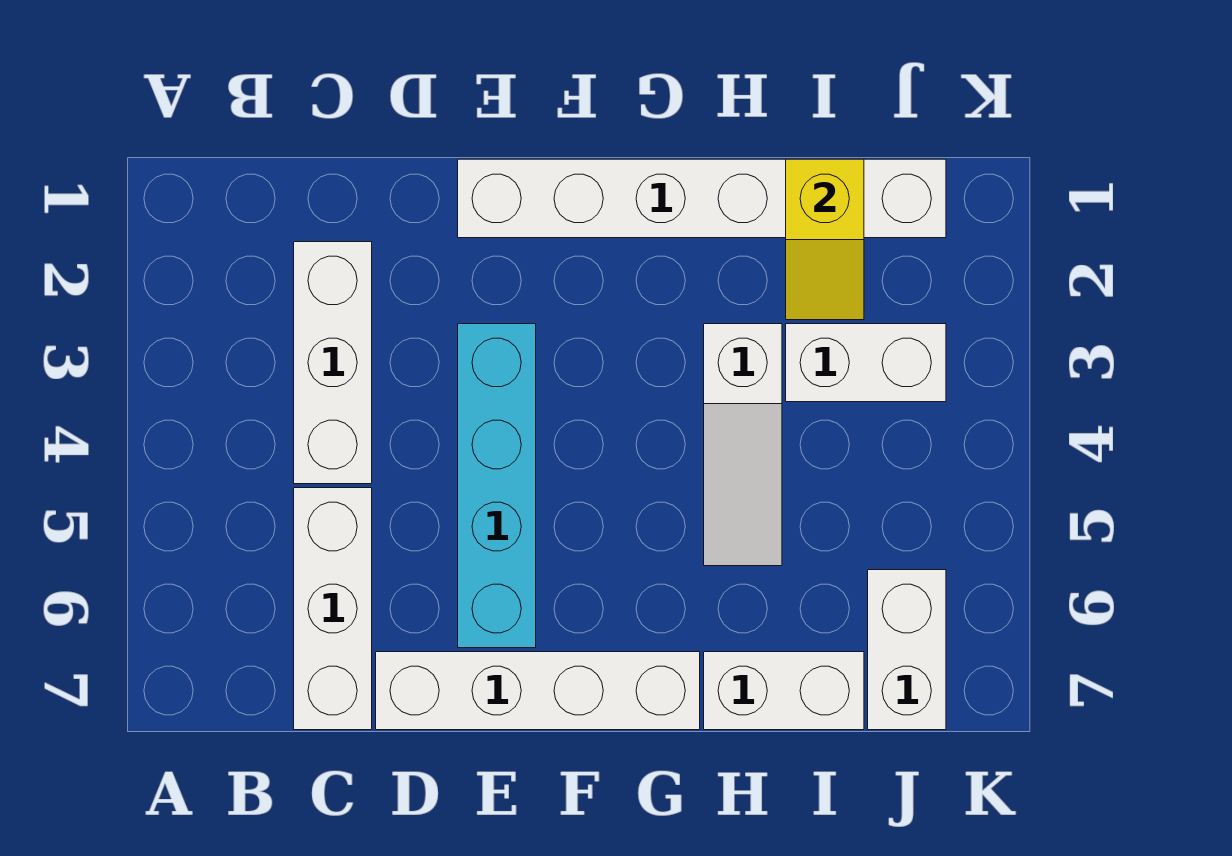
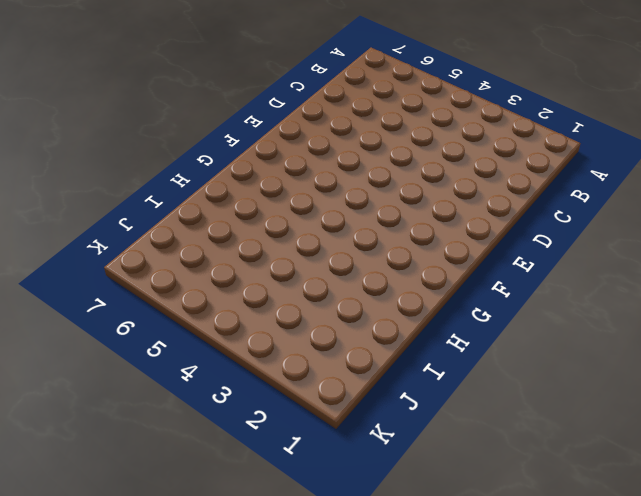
none -> white brick C2:C4 level 1
none -> white brick C5:C7 level 1

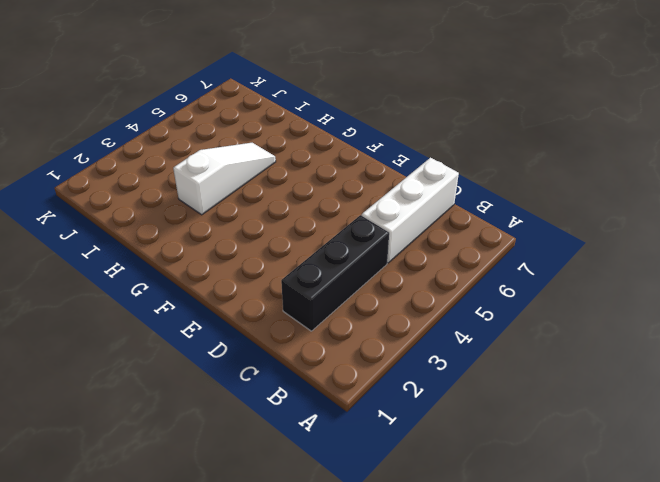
black brick C2:C4 level 1 -> white brick C2:C4 level 1
none -> white brick D7:G7 level 1
none -> white brick E1:J1 level 1

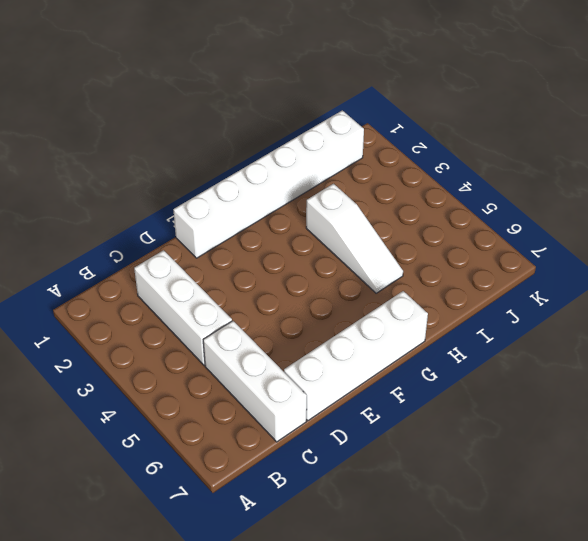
none -> cyan brick E3:E6 level 1
none -> white brick H7:I7 level 1

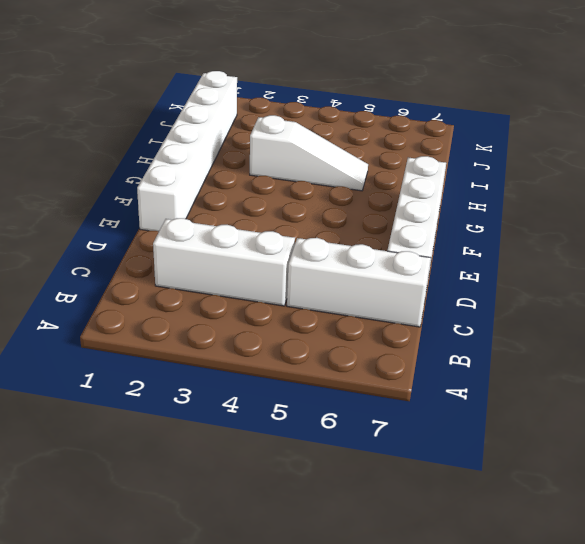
none -> cyan brick E3:E6 level 1
none -> white brick H7:I7 level 1

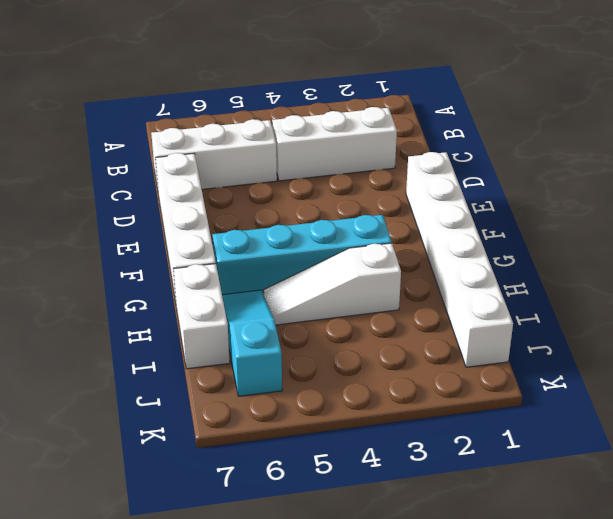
cyan brick G3:G6 level 1 -> cyan brick E3:E6 level 1
cyan slope H6:J6 level 1 top J -> white brick J6:J7 level 1
none -> white brick I3:J3 level 1
none -> yellow slope I1:I2 level 2 top 1

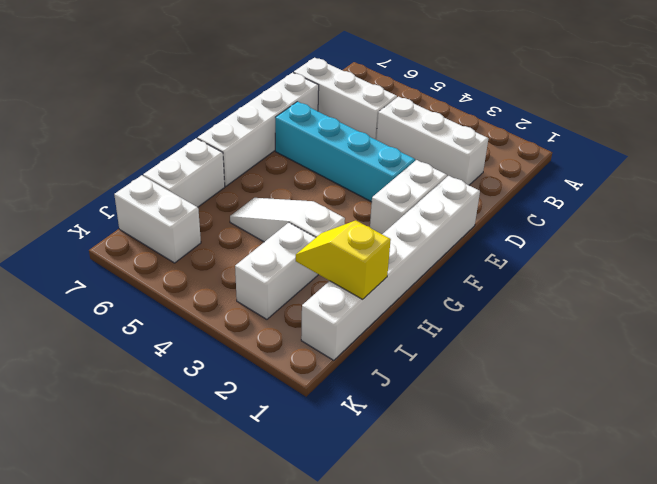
white brick E2:F2 level 1 -> none

